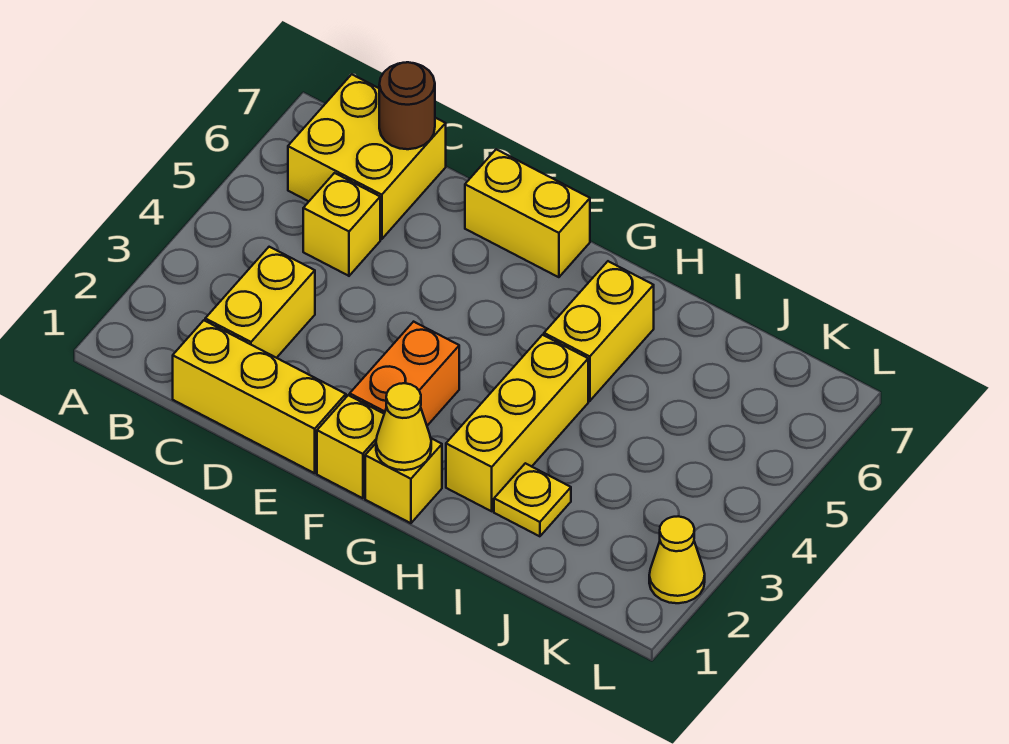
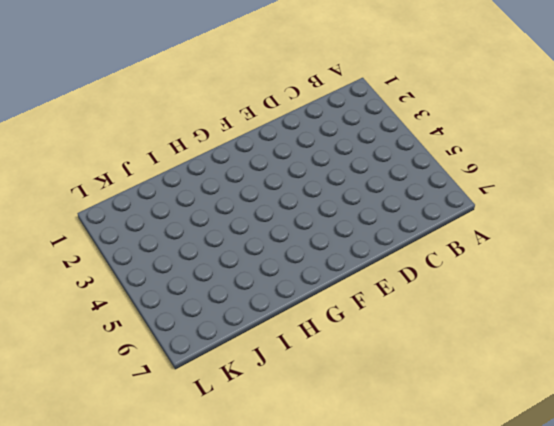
none -> yellow brick B6:C7 level 1
none -> yellow brick C1:E1 level 1
none -> yellow brick C2:C3 level 1

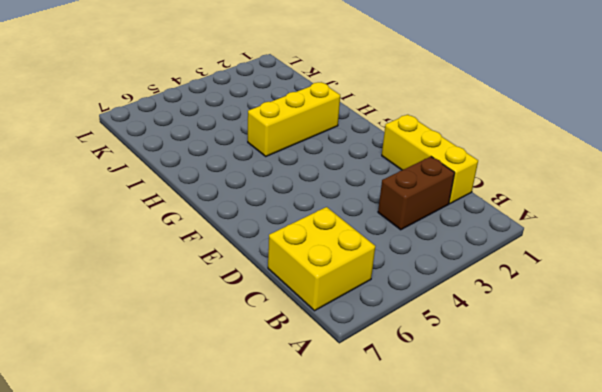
brown brick C2:C3 level 1 -> yellow brick C2:C3 level 1
none -> yellow brick C5 level 1
none -> yellow brick E7:F7 level 1
none -> yellow brick F1 level 1

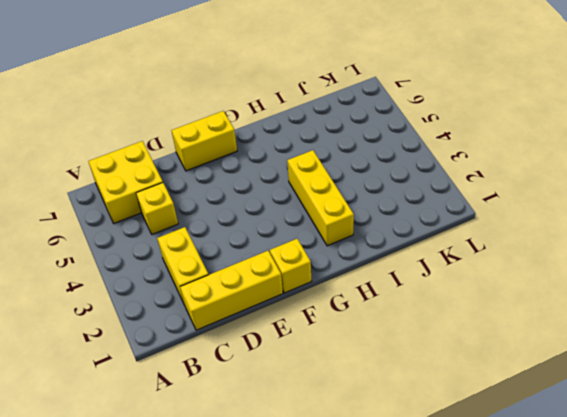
none -> orange brick F2:F3 level 1
none -> yellow brick G1 level 1
none -> yellow brick H5:H6 level 1

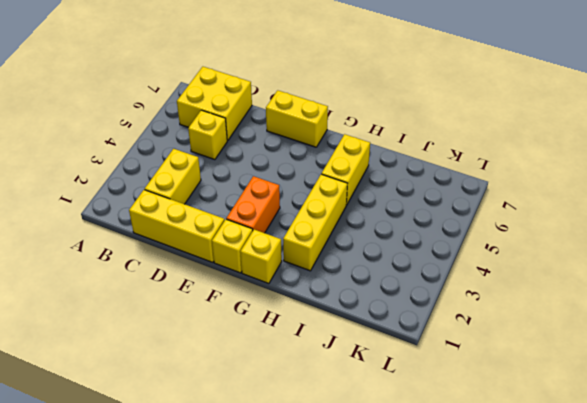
none -> yellow plate I2 level 1
none -> yellow cone L2 level 1
none -> brown round brick C7 level 2

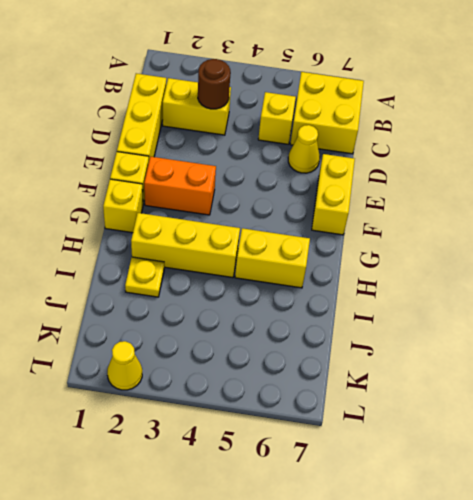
brown round brick C3 level 2 -> brown round brick C7 level 2
yellow cone D6 level 1 -> yellow cone G1 level 2

